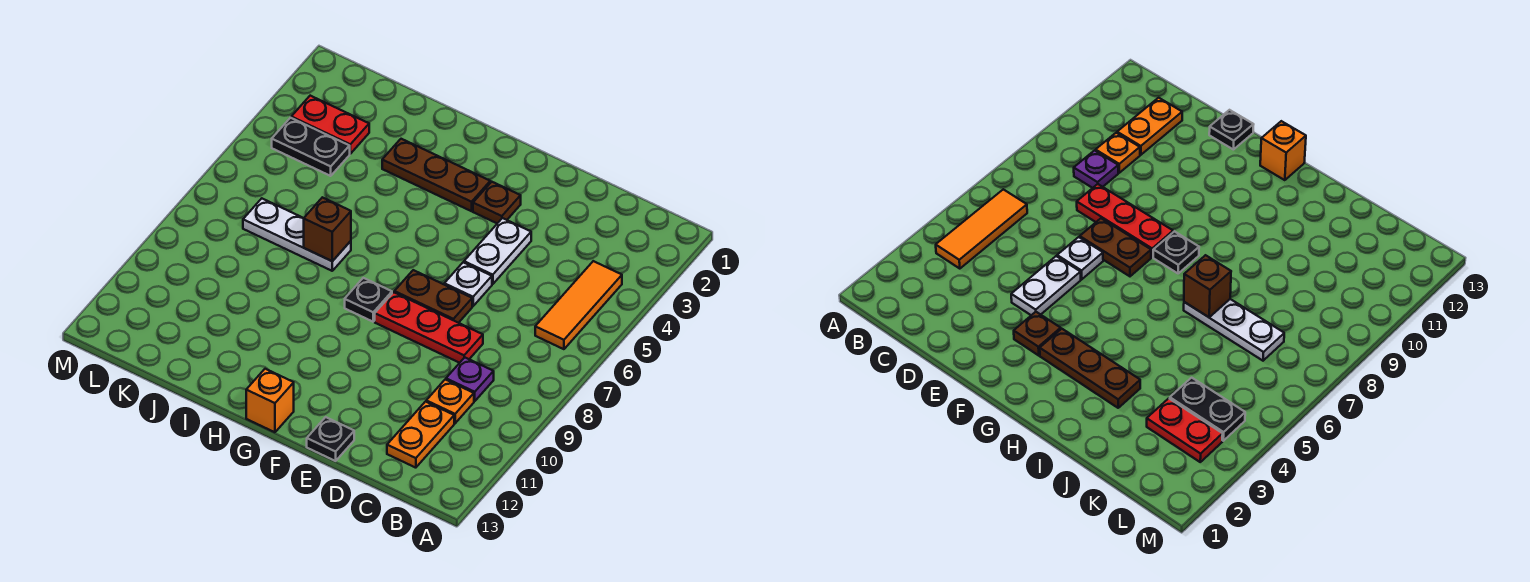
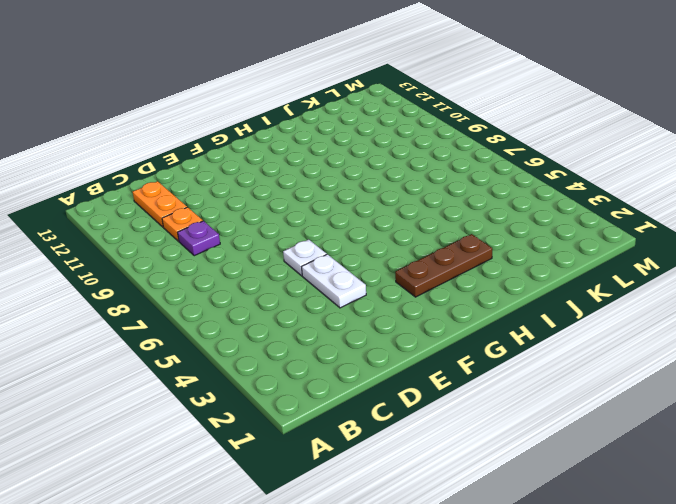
none -> orange tile B4:B6 level 1
none -> red plate D8:F8 level 1
none -> brown plate E7:F7 level 1

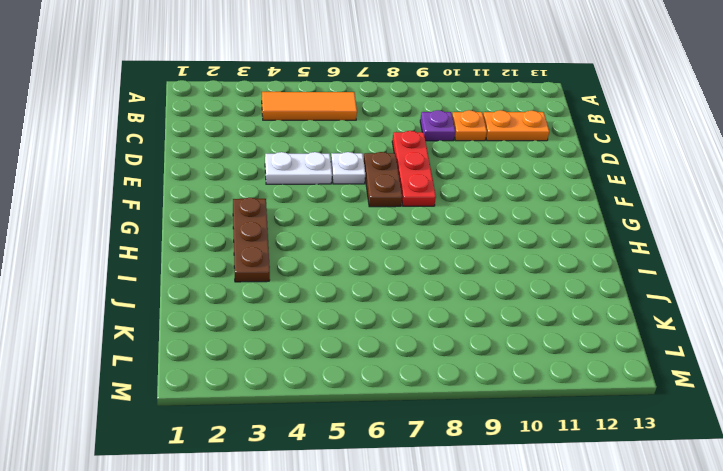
none -> black plate E13 level 1
none -> brown plate F3 level 1
none -> black plate G8 level 1

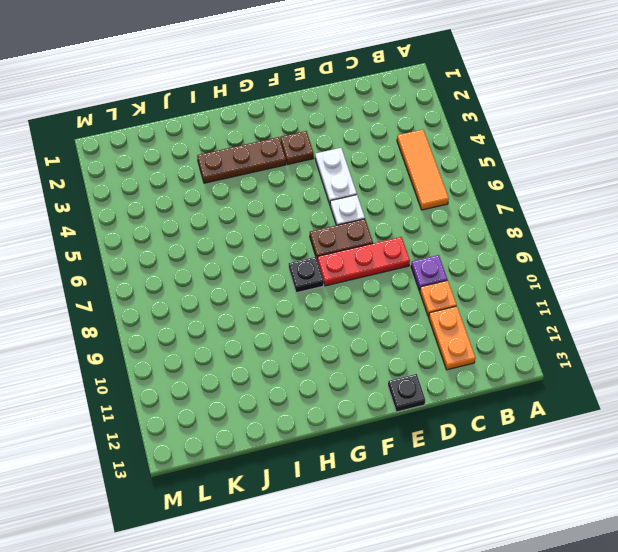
none -> orange brick G13 level 1
none -> white plate I7:K7 level 1
none -> red plate K3:L3 level 1

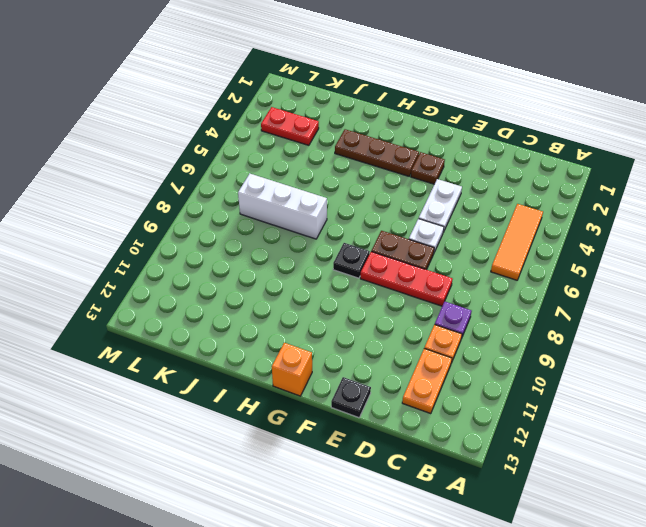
white brick I7:K7 level 1 -> white plate I7:K7 level 1
none -> black plate K4:L4 level 1
none -> brown brick I7 level 2

